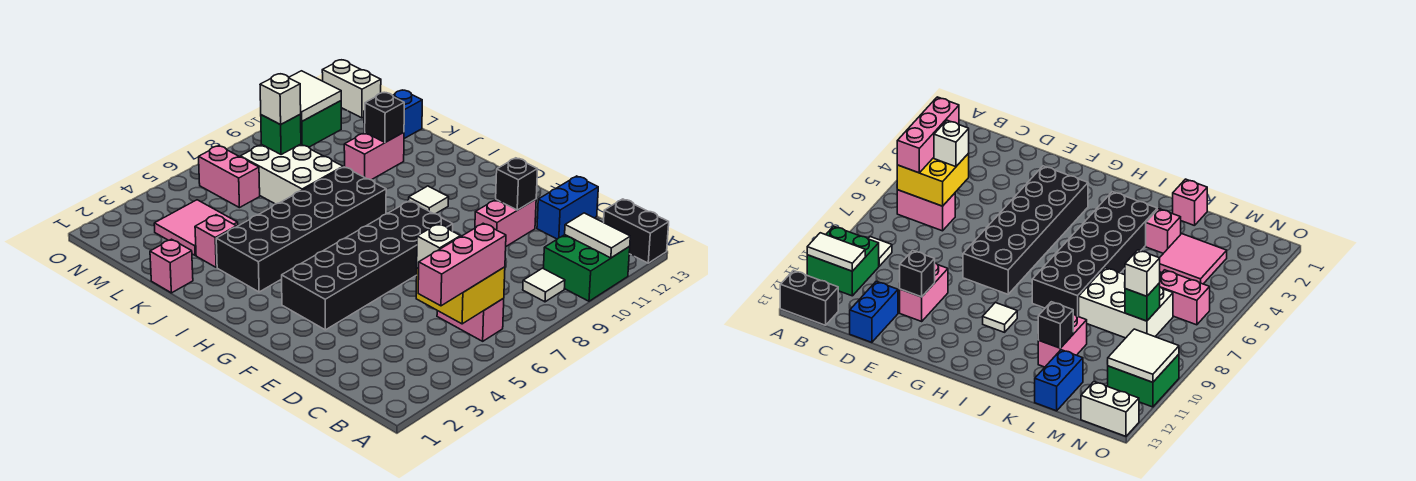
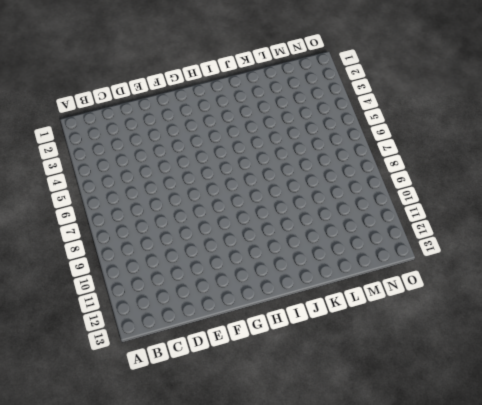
none -> green brick A10:B11 level 1
none -> black brick A13:B13 level 1
none -> pink brick B6:C6 level 1

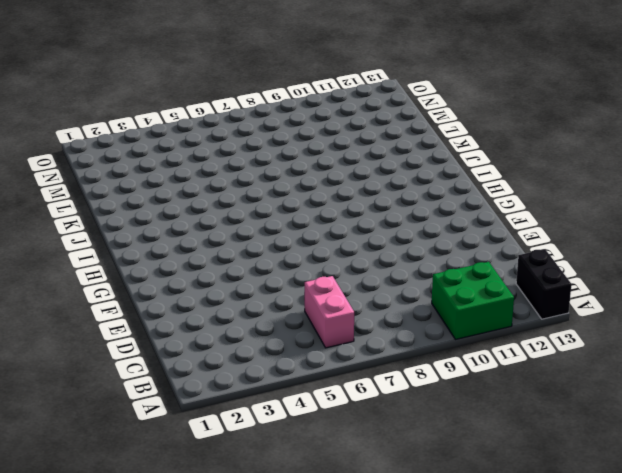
none -> white tile B9 level 1
none -> blue brick D12:D13 level 1
none -> pink brick E10:E11 level 1

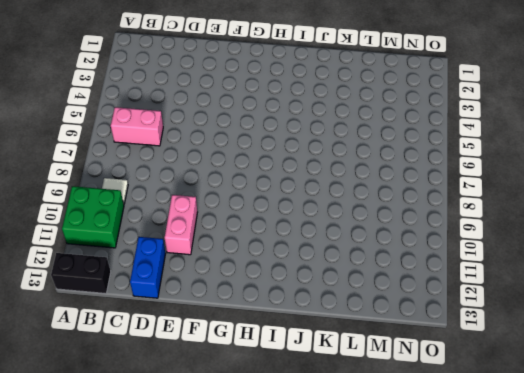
none -> black brick F3:G8 level 1
none -> white tile H10 level 1
none -> black brick I3:J8 level 1

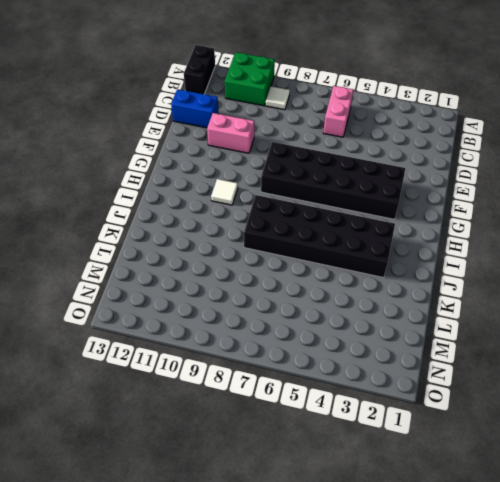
none -> pink brick K1 level 1
none -> pink brick K3 level 1
none -> white brick K7:M8 level 1

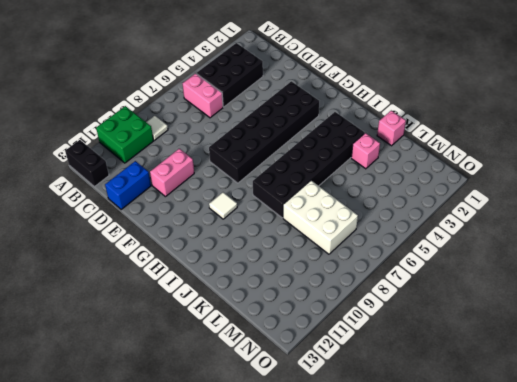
black brick B3:C5 level 1 -> none
none -> pink brick K10:K11 level 1
none -> pink tile L3:M4 level 1
none -> blue brick L12:L13 level 1

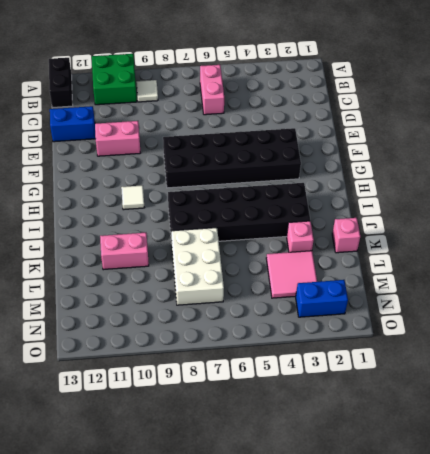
blue brick N2:N3 level 1 -> blue brick L12:L13 level 1
none -> pink brick M6:N6 level 1
none -> green brick N10:O11 level 1
none -> white brick N13:O13 level 1

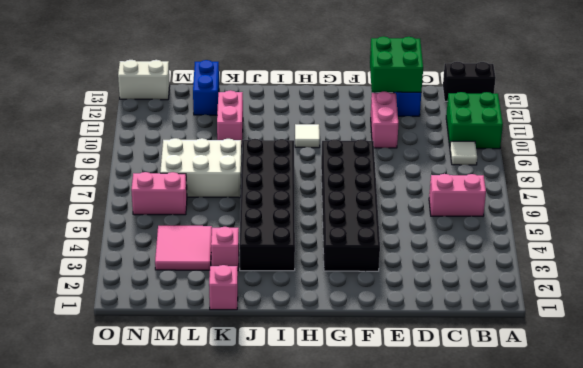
green brick D12:E13 level 2 -> green brick N10:O11 level 1
none -> white tile A11:B11 level 2
none -> yellow brick B5:C6 level 2
none -> black brick E11 level 2

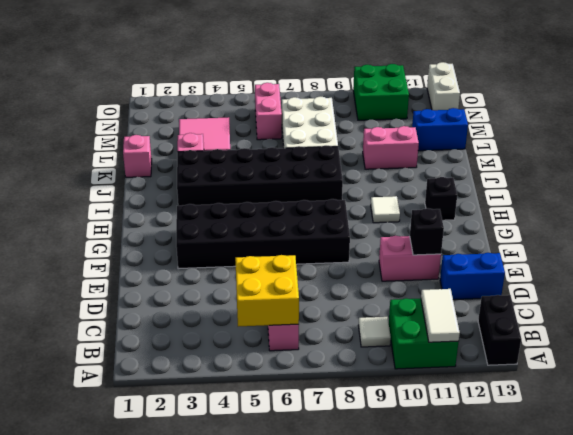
black brick H12 level 1 -> black brick K11 level 2
none -> green brick M8 level 2
none -> white tile N10:O11 level 2
none -> pink brick B4:B6 level 3

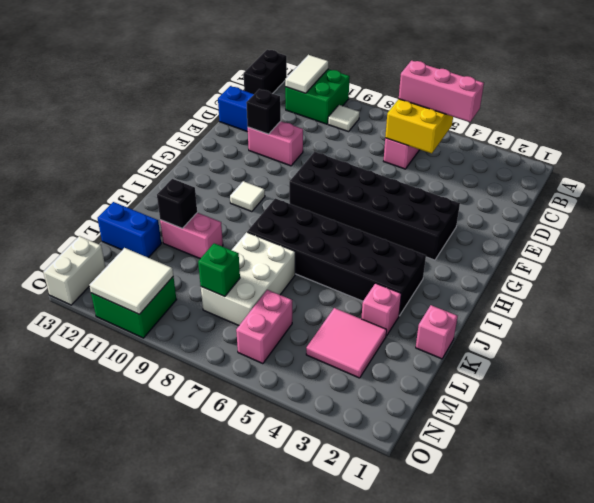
none -> white brick C5 level 3
none -> white brick M8 level 3

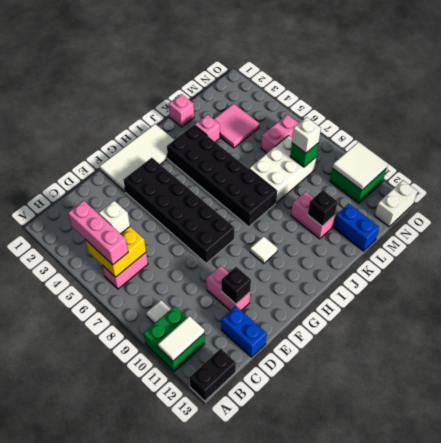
white tile F1:I2 level 1 -> none

